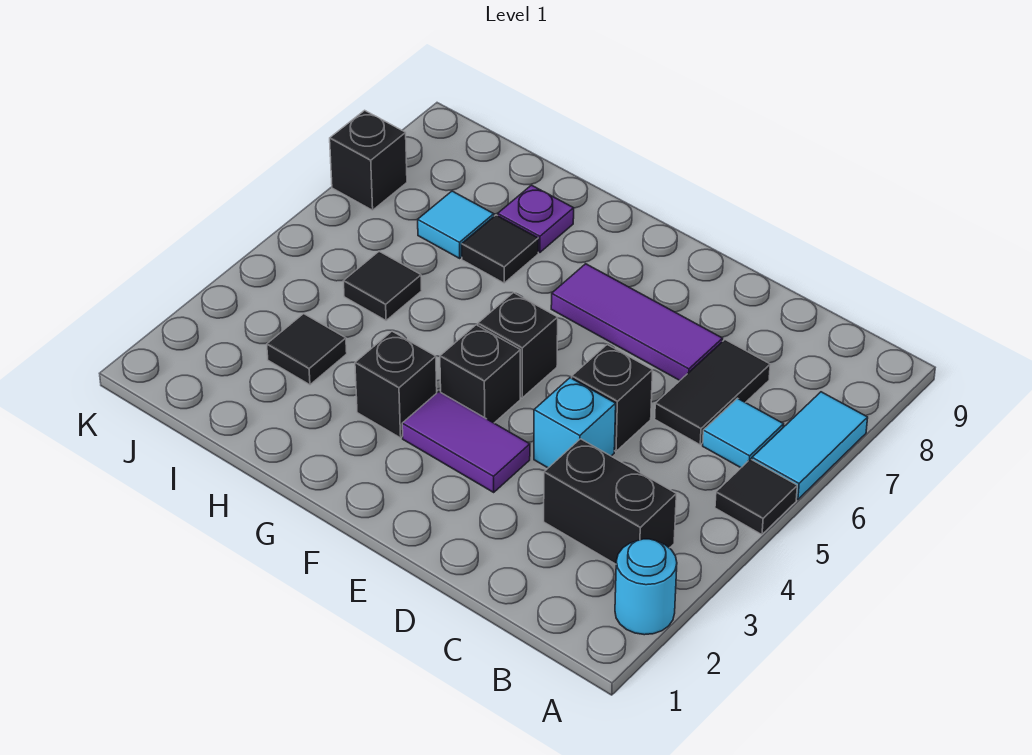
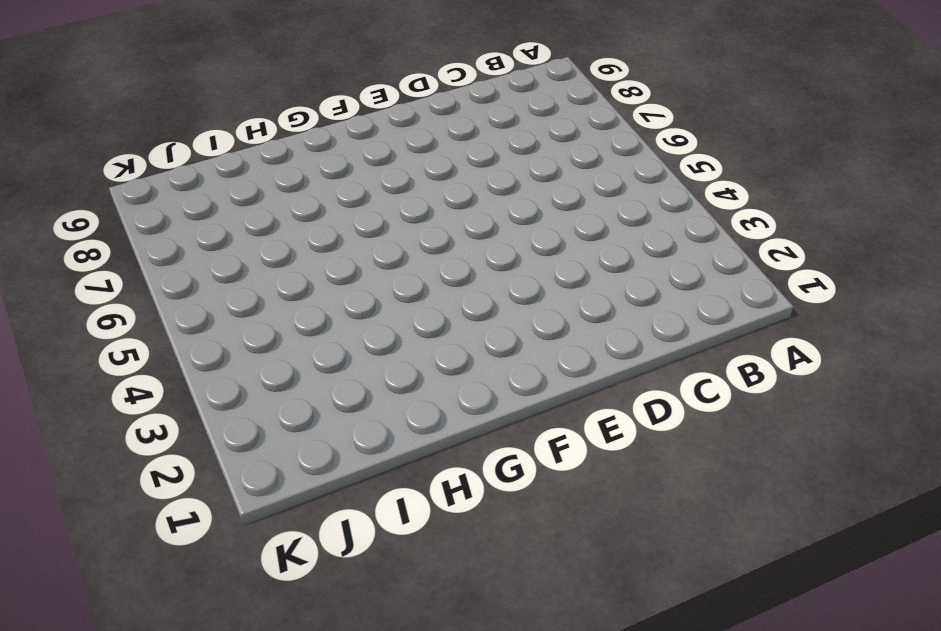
none -> cyan round brick A2 level 1
none -> black tile A5 level 1
none -> cyan tile A6:A7 level 1

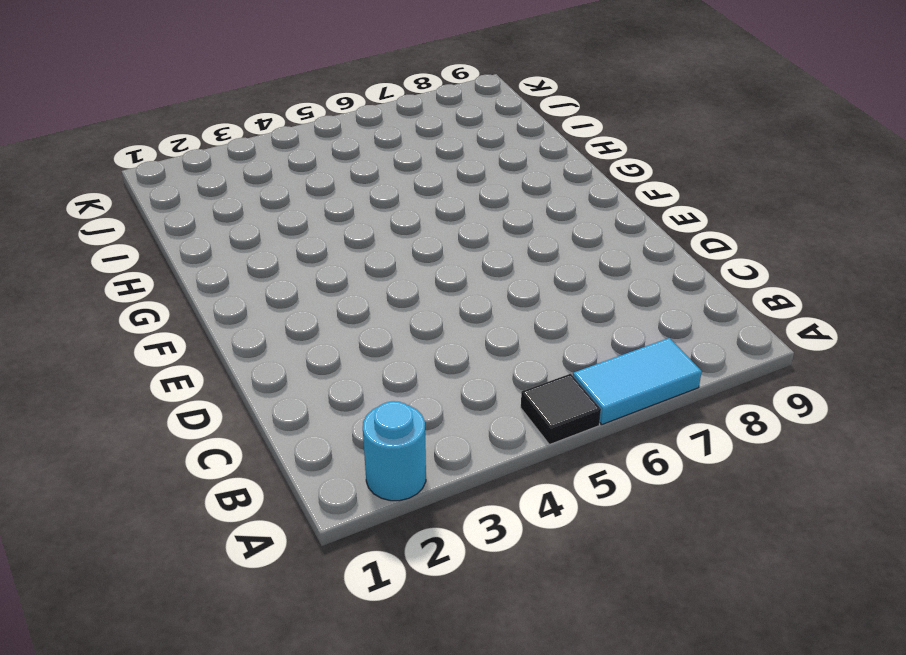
none -> black brick B3:C3 level 1
none -> cyan tile B6 level 1
none -> black tile C6:C7 level 1

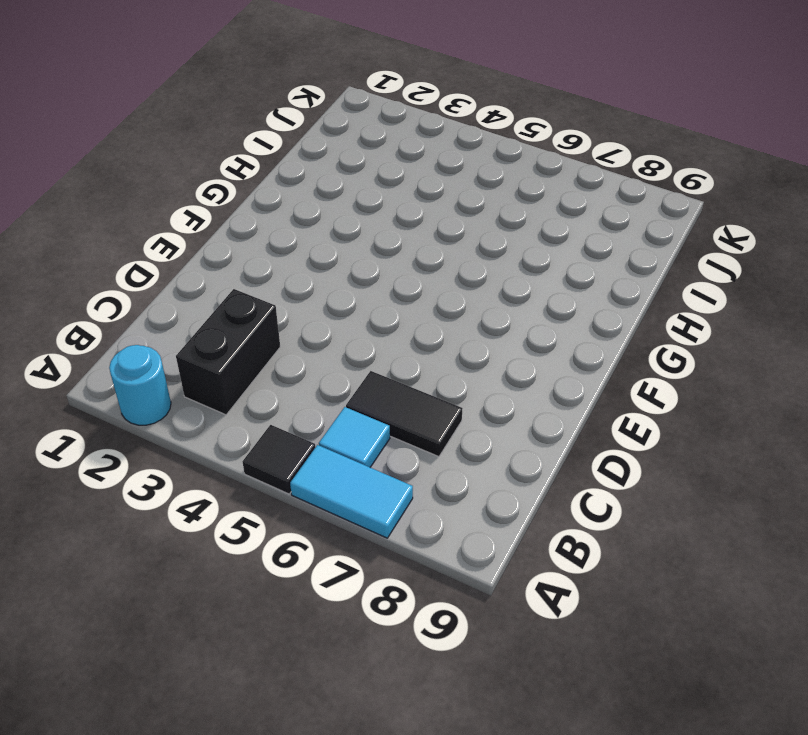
none -> cyan brick D4 level 1
none -> black brick D5 level 1
none -> purple tile D7:F7 level 1

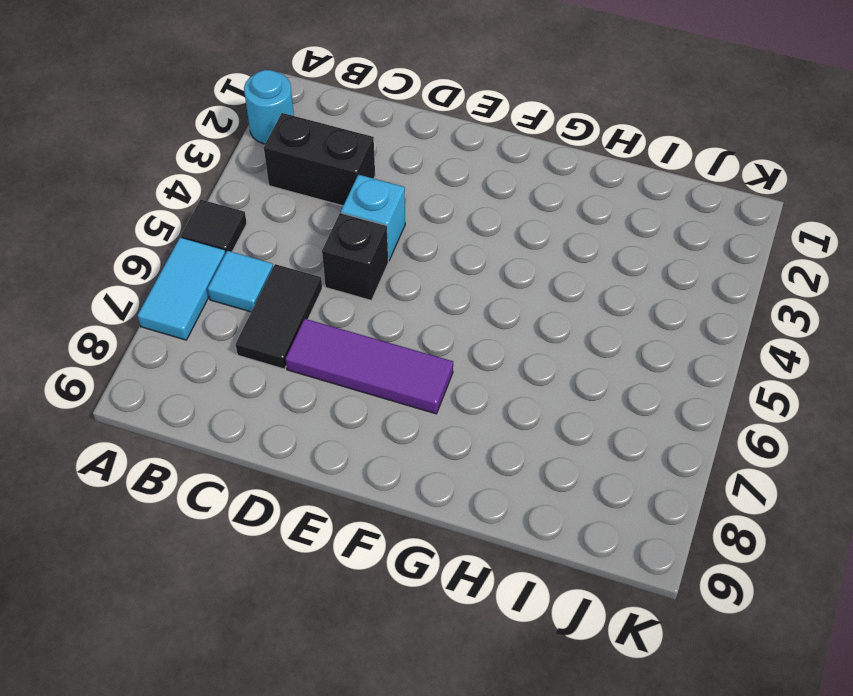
none -> purple tile E3:F3 level 1
none -> black brick F4 level 1
none -> black brick F5 level 1

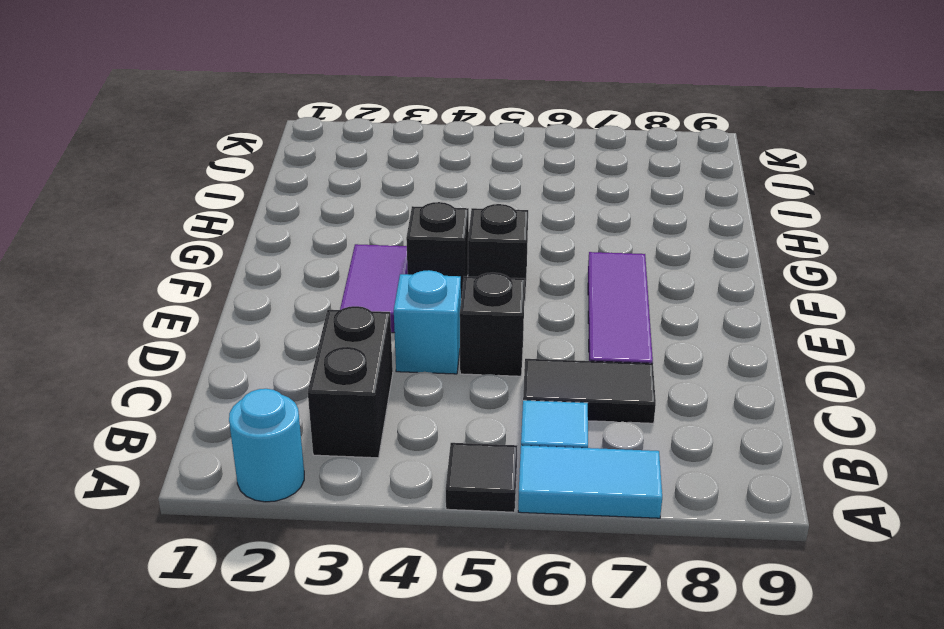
none -> black brick G3 level 1
none -> black tile H7 level 1
none -> purple plate H8 level 1

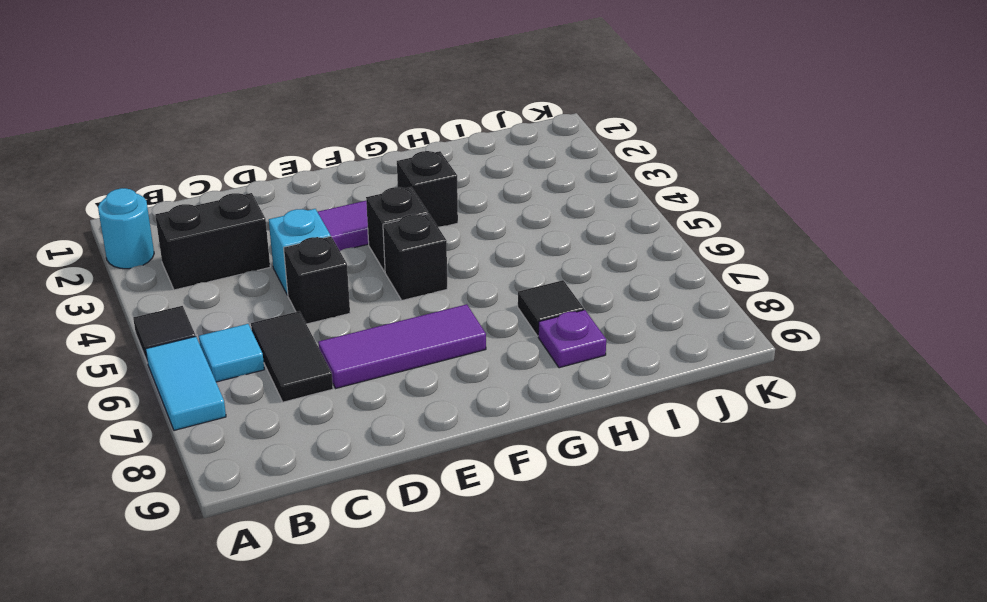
none -> black tile I3 level 1
none -> black tile I5 level 1
none -> cyan tile I7 level 1

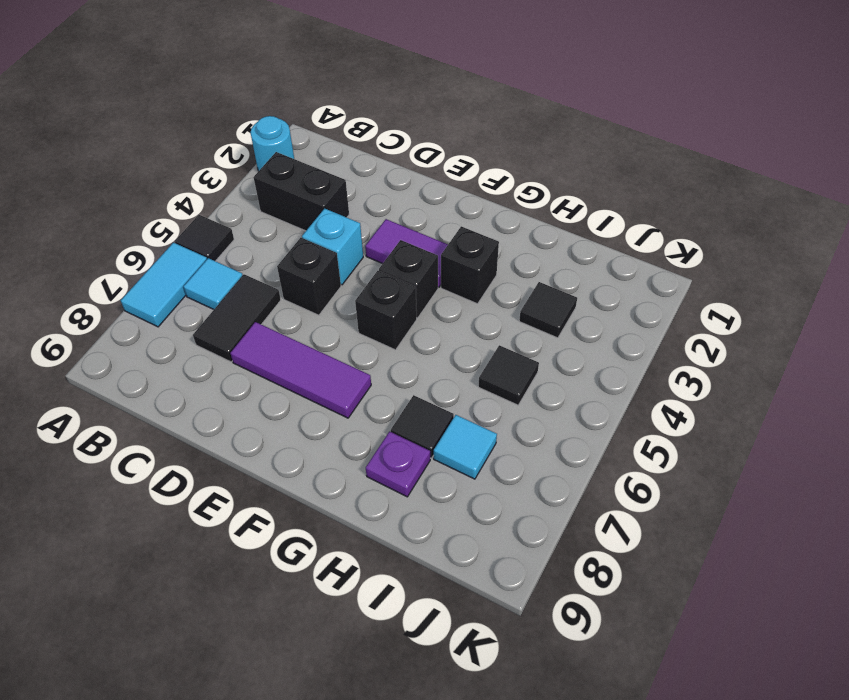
none -> black brick K7 level 1

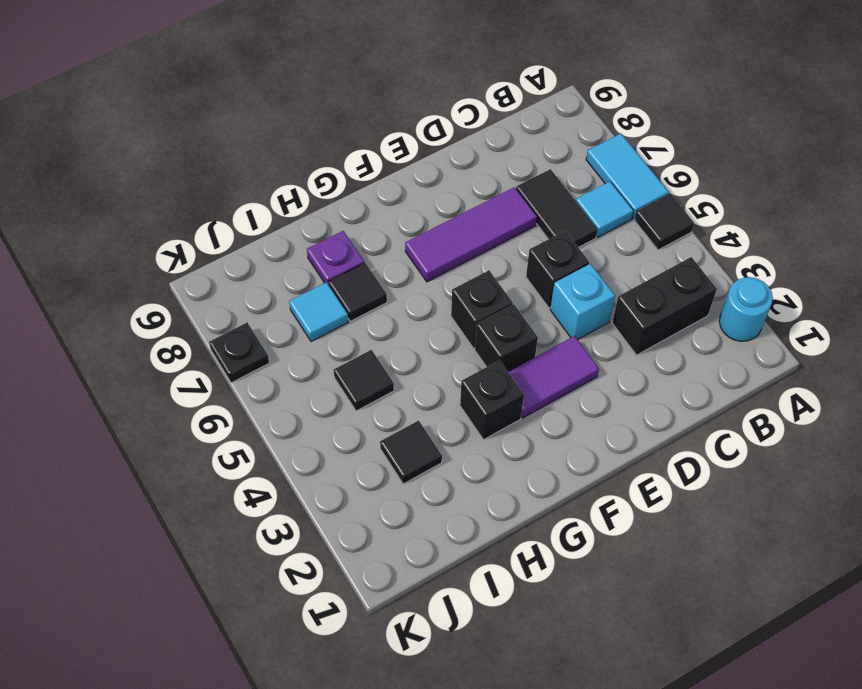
black plate K7 level 1 -> black brick K7 level 1

